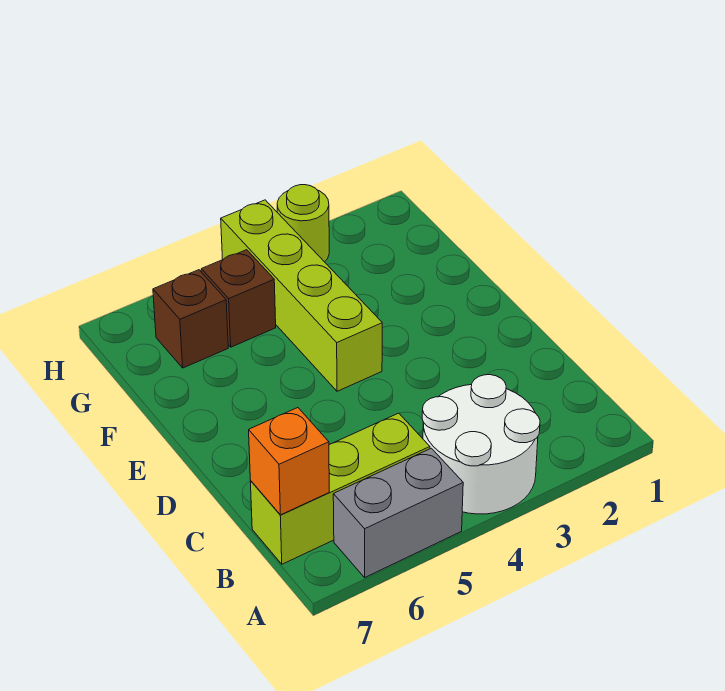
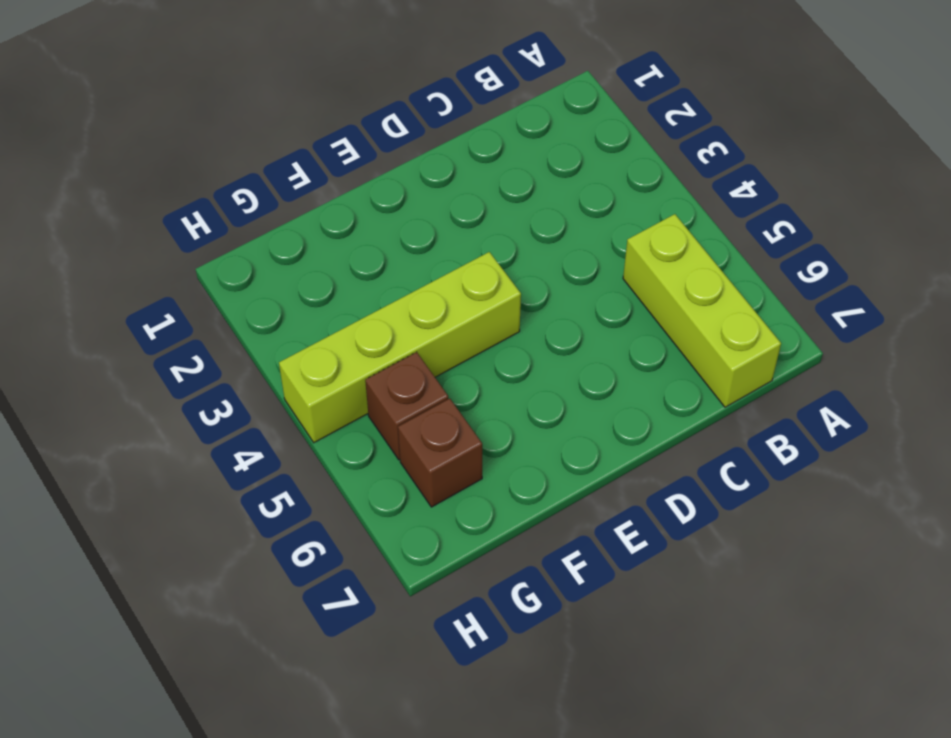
none -> white round brick A3:B4 level 1
none -> grey brick A5:A6 level 1

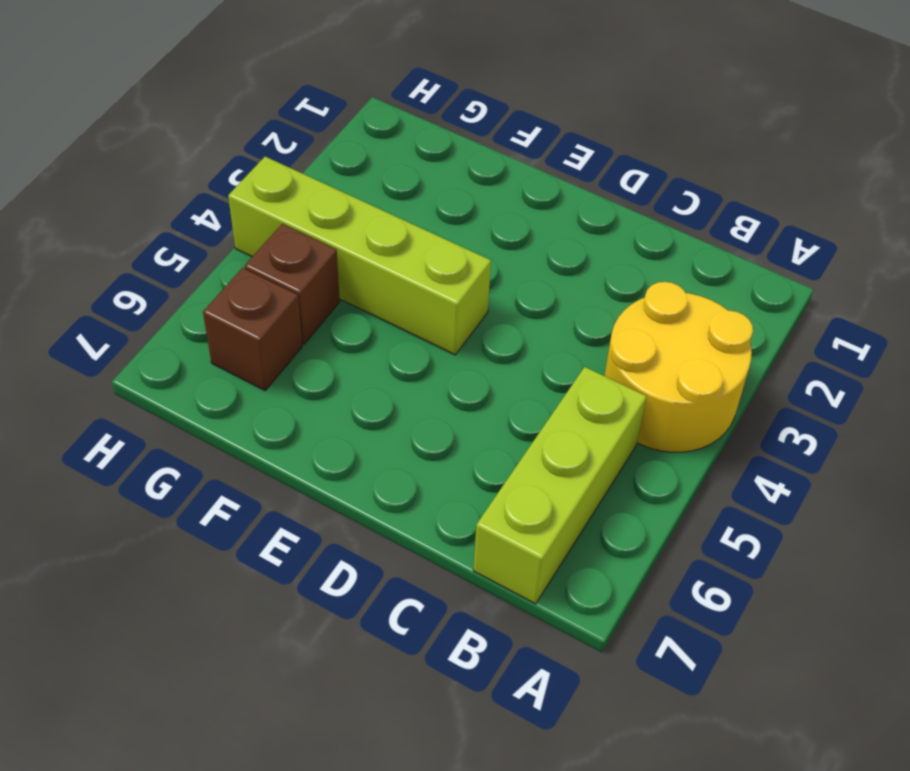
yellow round brick A3:B4 level 1 -> white round brick A3:B4 level 1
none -> grey brick A5:A6 level 1
none -> lime round brick H3 level 1

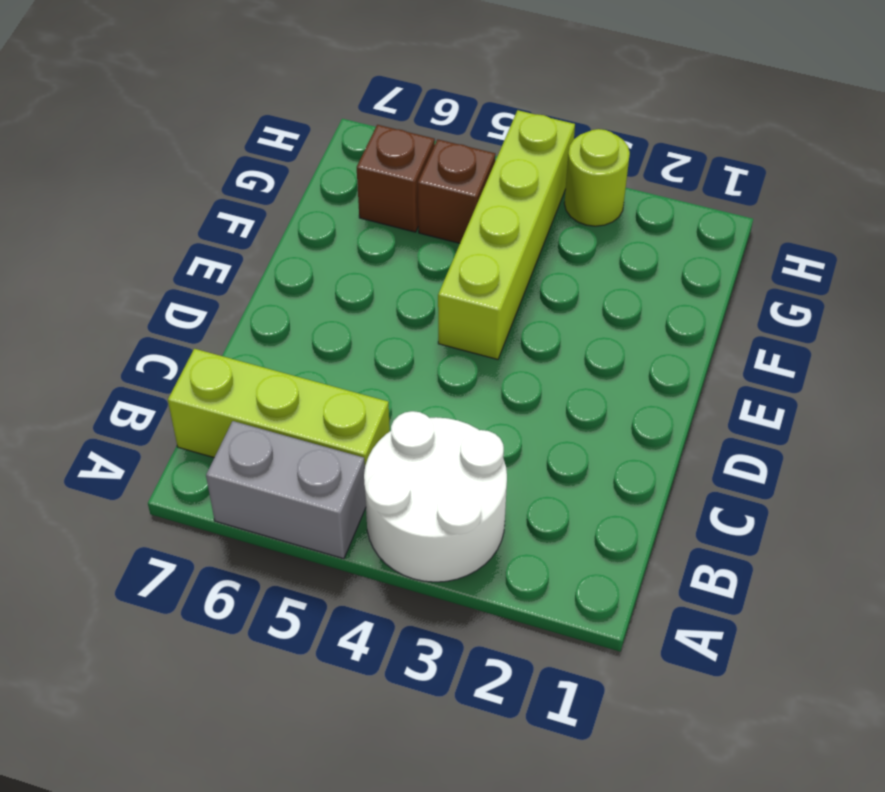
none -> orange brick B7 level 2

